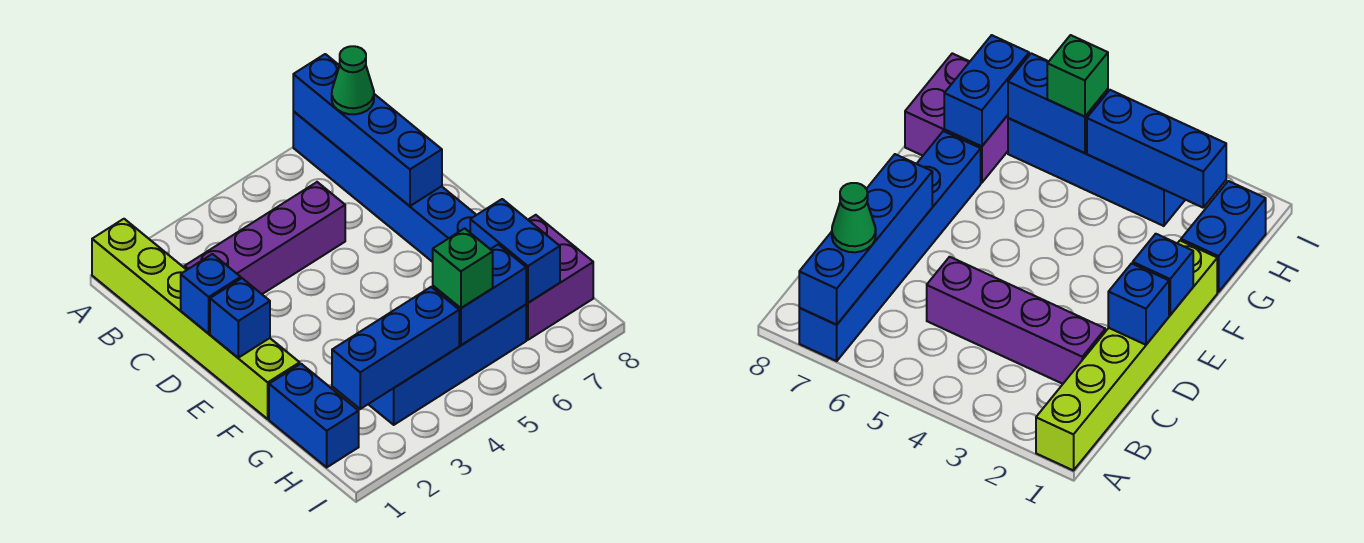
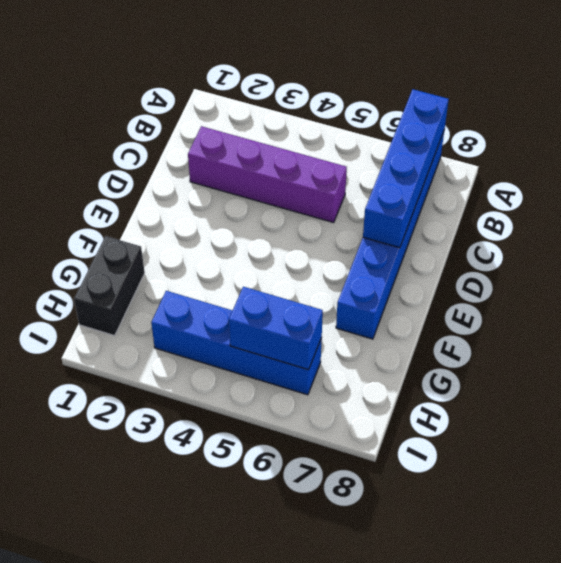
black brick G1:H1 level 1 -> blue brick G1:H1 level 1
none -> lime brick A1:F1 level 1
none -> purple brick G7:H8 level 1
none -> blue brick D1 level 2

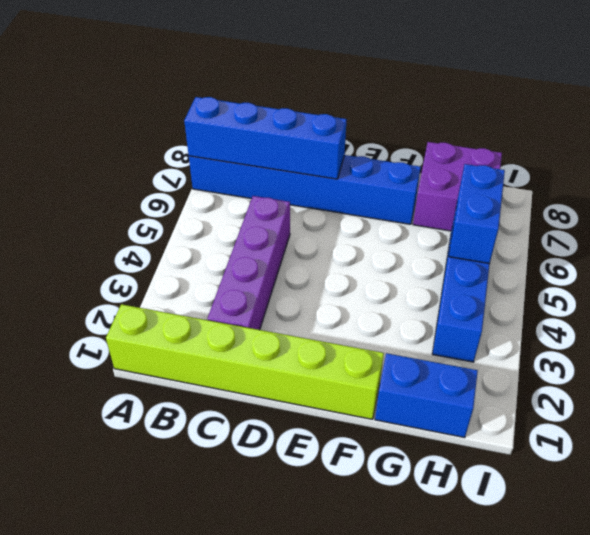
none -> blue brick D1 level 2
none -> blue brick E1 level 2
none -> blue brick G7:H7 level 2

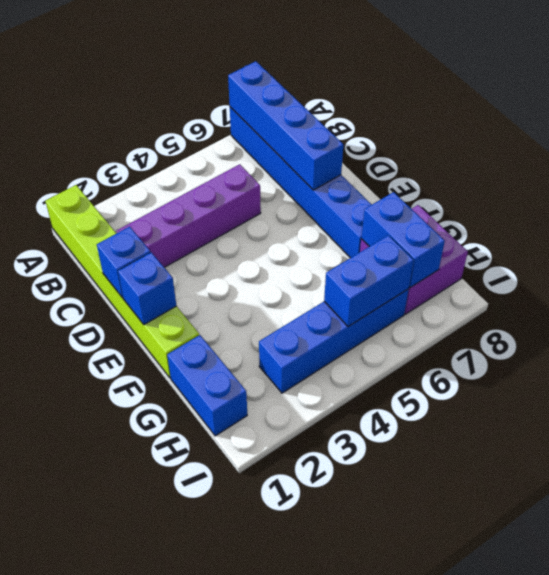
none -> blue brick H2:H4 level 2
none -> green cone B7 level 3
none -> green brick H5 level 3

